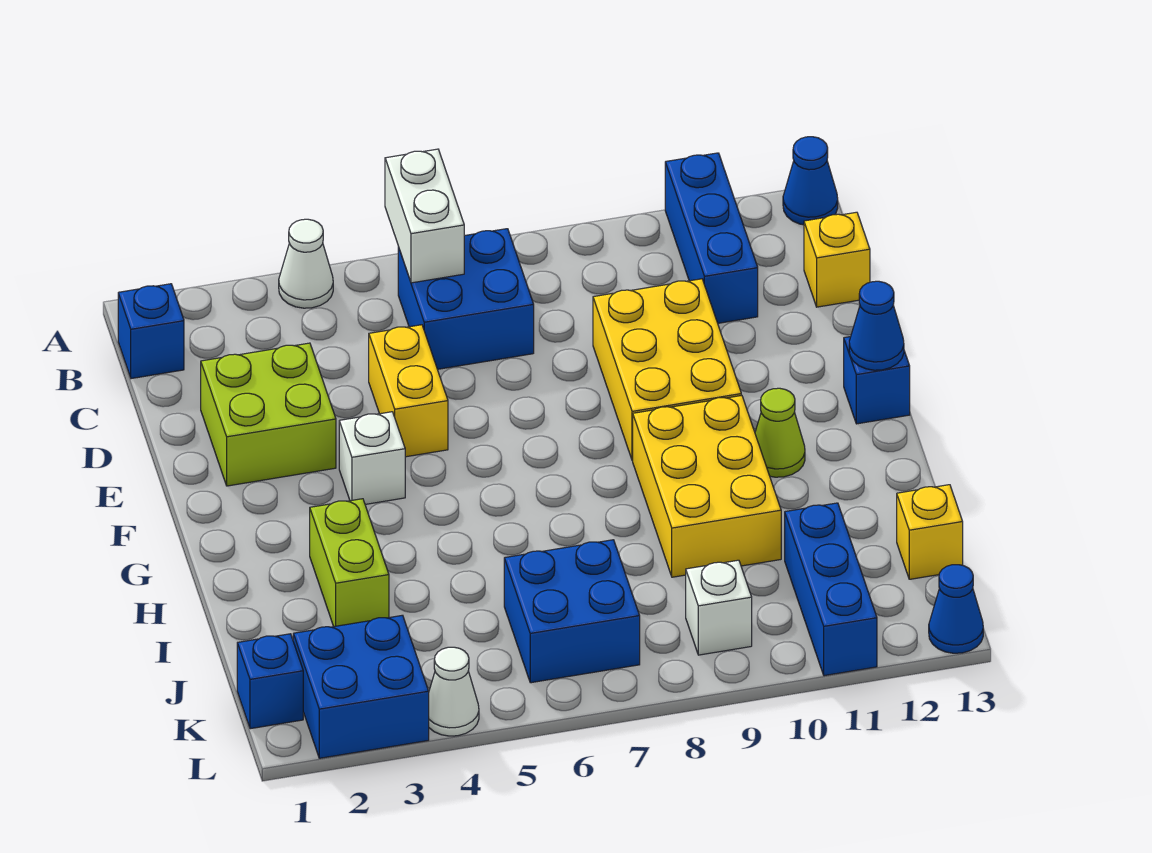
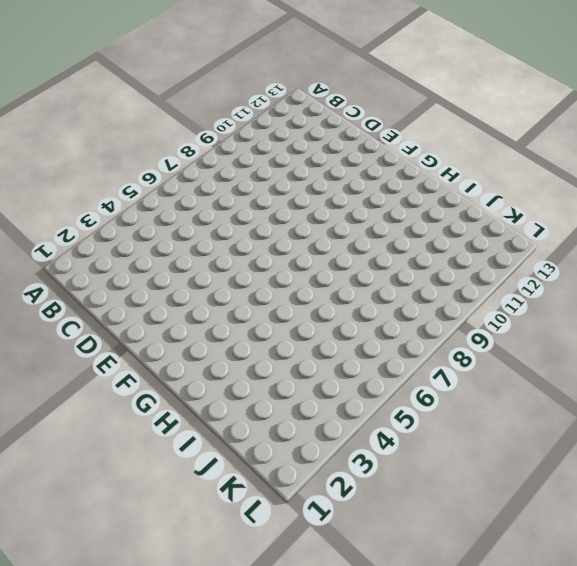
none -> white cone A4 level 1
none -> blue brick A11:C11 level 1
none -> blue cone A13 level 1

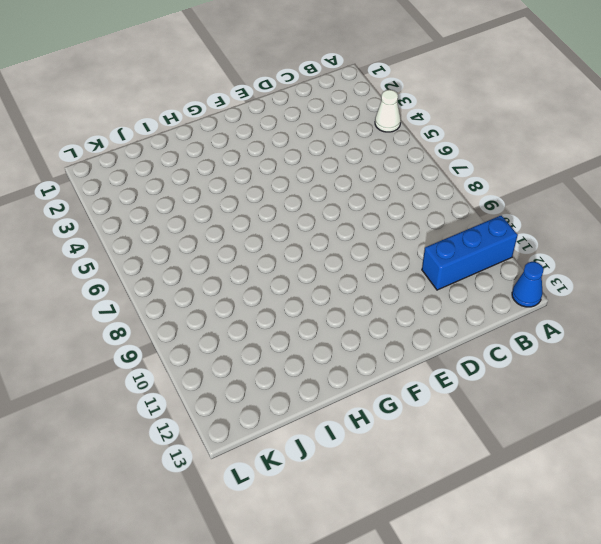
none -> blue brick B1 level 1
none -> blue brick B6:C7 level 1
none -> yellow brick C13 level 1

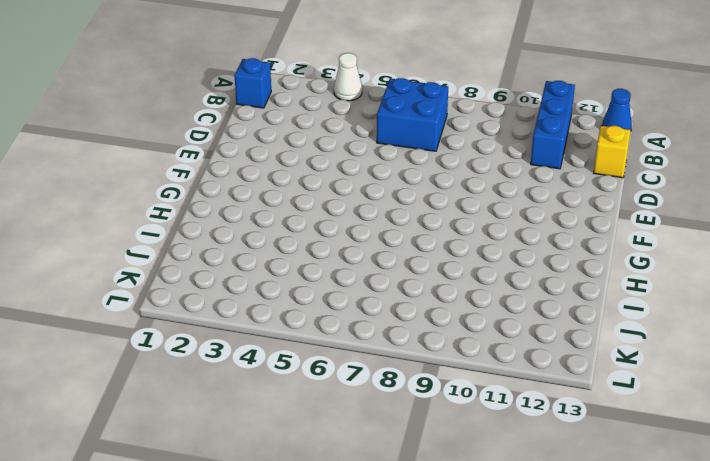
none -> lime brick D2:E3 level 1
none -> yellow brick D5:E5 level 1
none -> yellow brick D9:F10 level 1

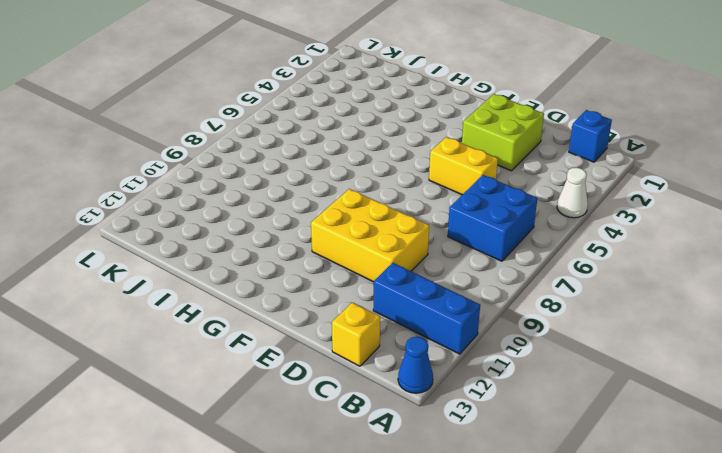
none -> white brick F4 level 1
none -> blue brick F13 level 1
none -> yellow brick G9:I10 level 1

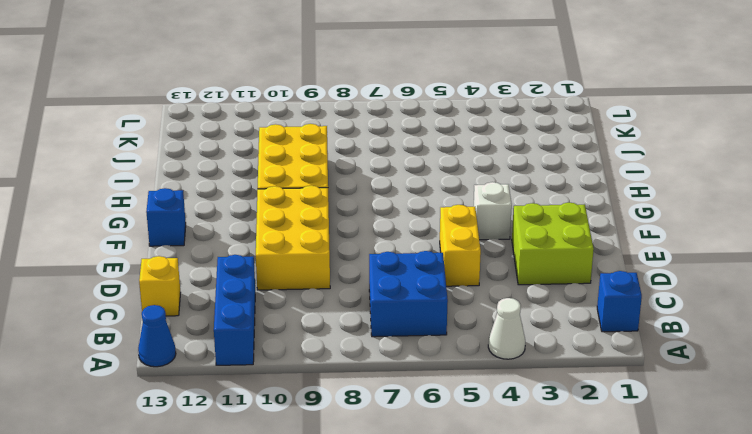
none -> lime cone G11 level 1
none -> lime brick H3:I3 level 1
none -> blue brick J6:K7 level 1

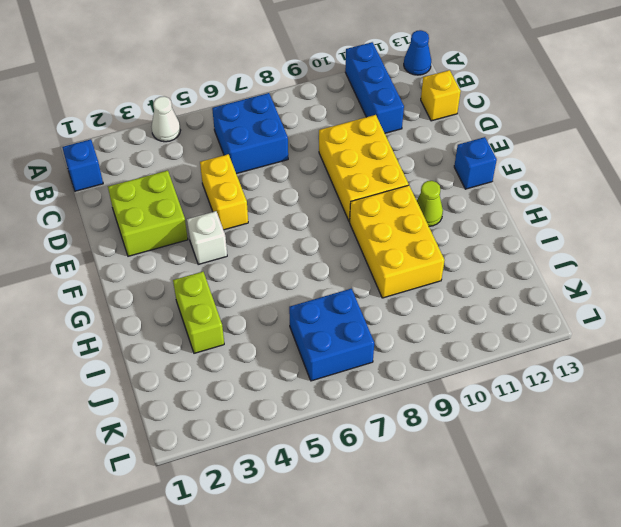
none -> blue brick J11:L11 level 1
none -> yellow brick J13 level 1
none -> blue brick K1 level 1

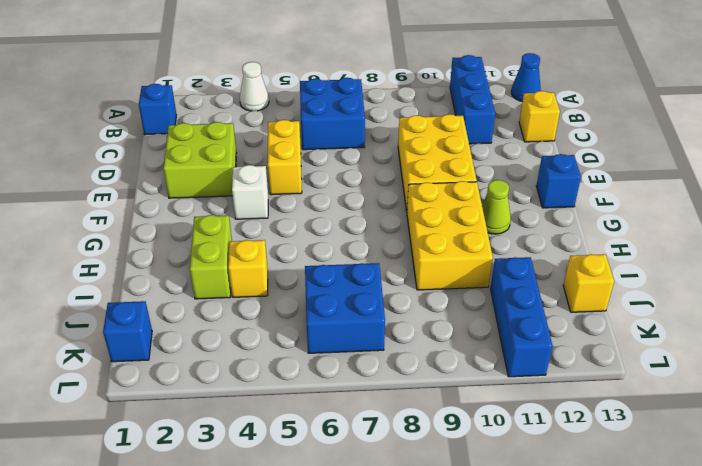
yellow brick I4 level 1 -> none
none -> blue brick K2:L3 level 1
none -> white brick K9 level 1
none -> white cone L4 level 1

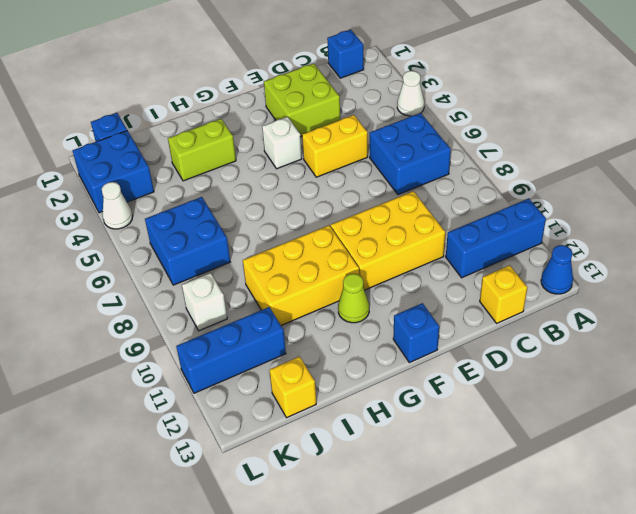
none -> blue cone L13 level 1
none -> white brick A6:B6 level 2
none -> blue cone F13 level 2

